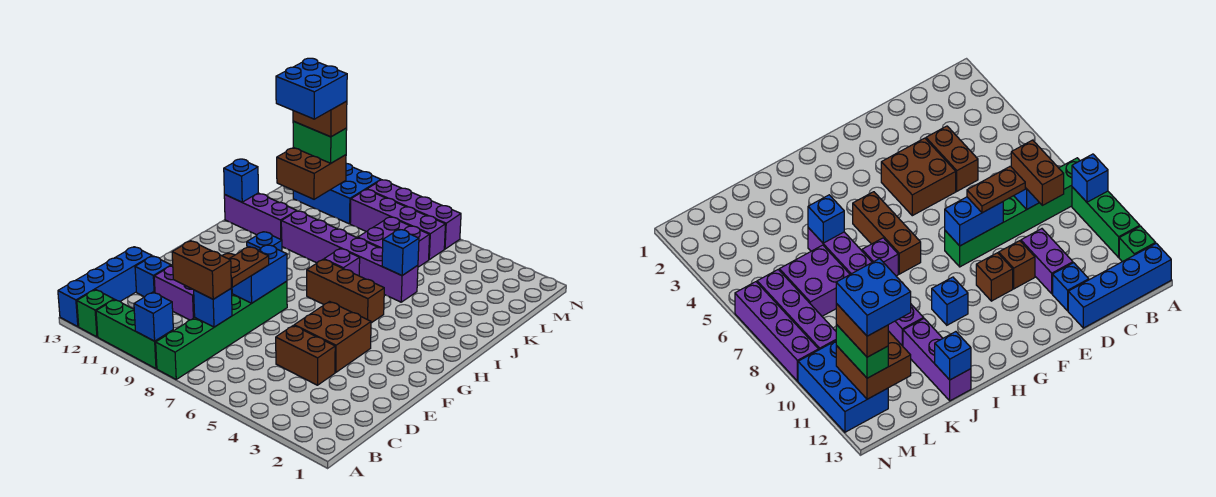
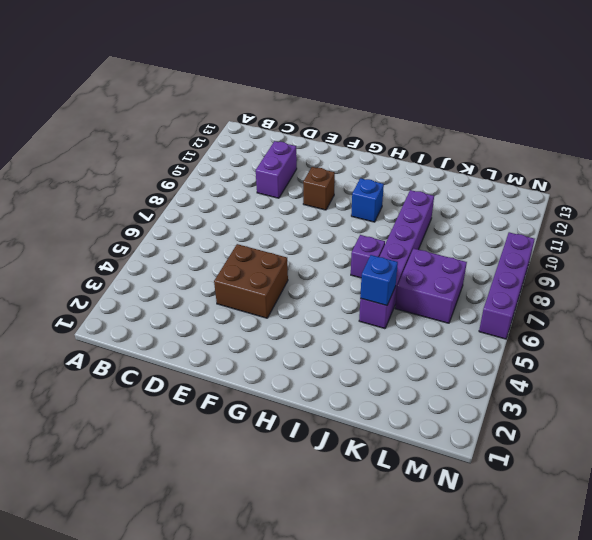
none -> green brick A8:F8 level 1
none -> green brick A9:A11 level 1
none -> green brick A12 level 1
none -> blue brick A13:D13 level 1

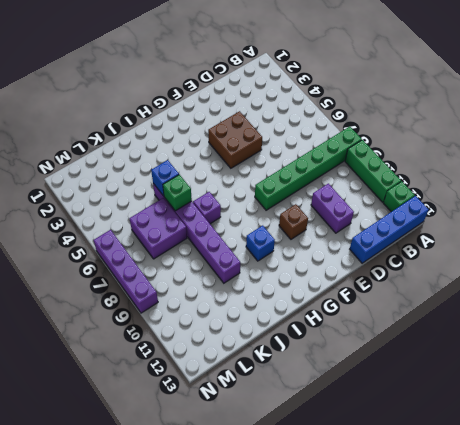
green brick J6 level 2 -> none
none -> brown brick D4:D5 level 1
none -> blue brick D12 level 1
none -> brown brick E10 level 1
none -> brown brick H5:H7 level 1

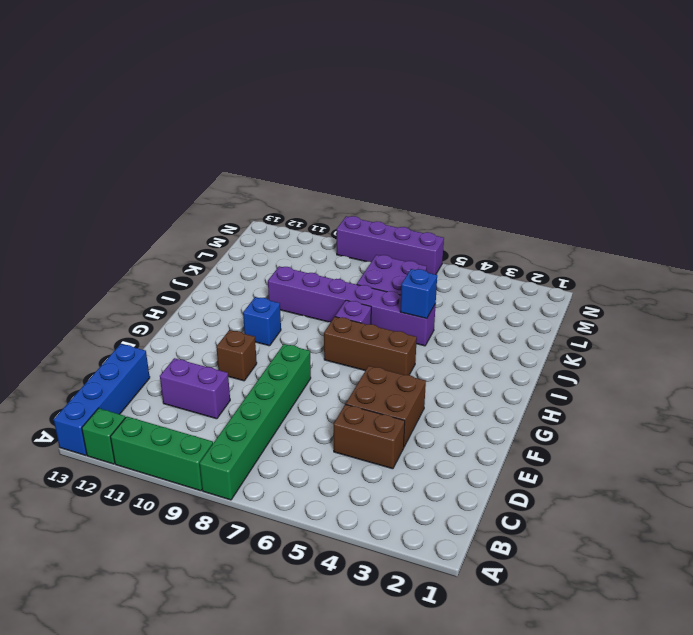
none -> blue brick D12 level 1
none -> brown brick E10 level 1
none -> purple brick J11:J13 level 1
none -> purple brick M6:M9 level 1

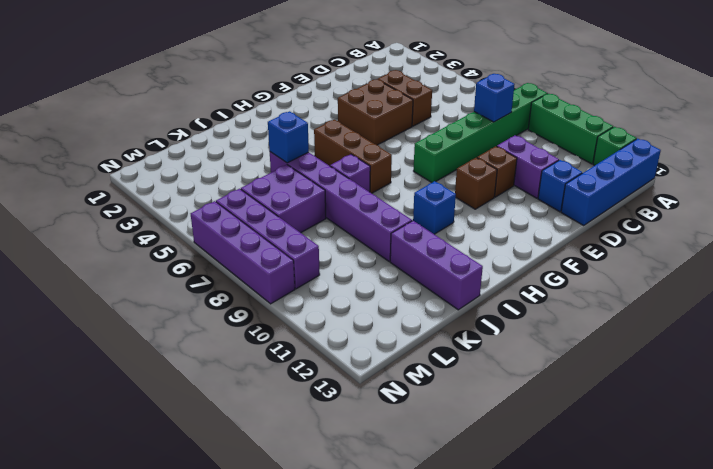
none -> blue brick M10:N12 level 1
none -> blue brick A9 level 2
none -> blue brick E8:F8 level 2
none -> blue brick J13 level 2

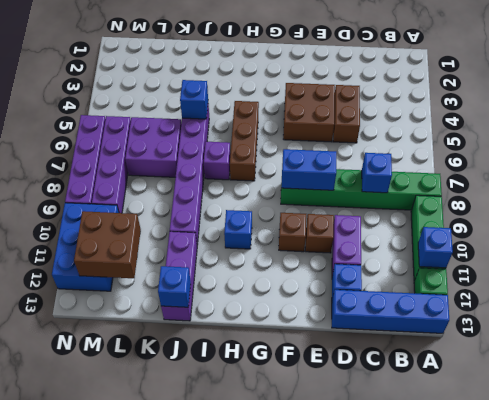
blue brick A11 level 2 -> blue brick A9 level 2
none -> brown brick C8:C9 level 3
none -> brown plate D8:E8 level 3
none -> green brick M11:M12 level 3
none -> brown brick M11:M12 level 4

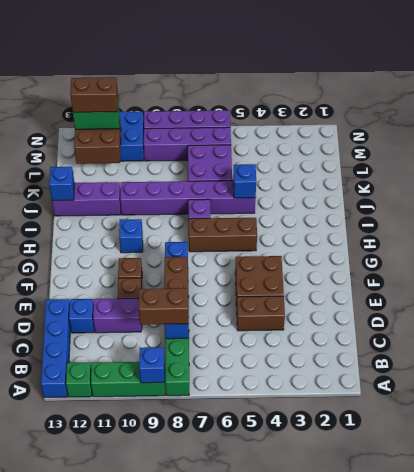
none -> blue brick L11:M12 level 5

